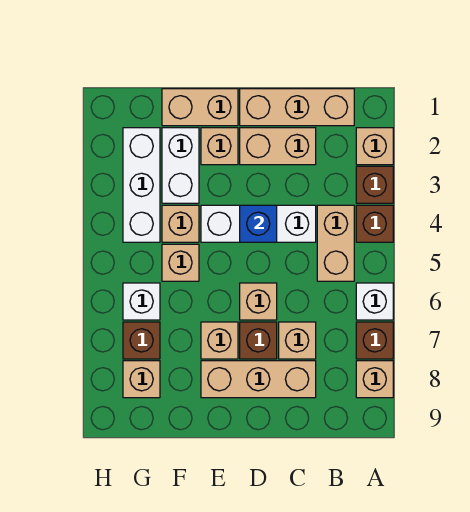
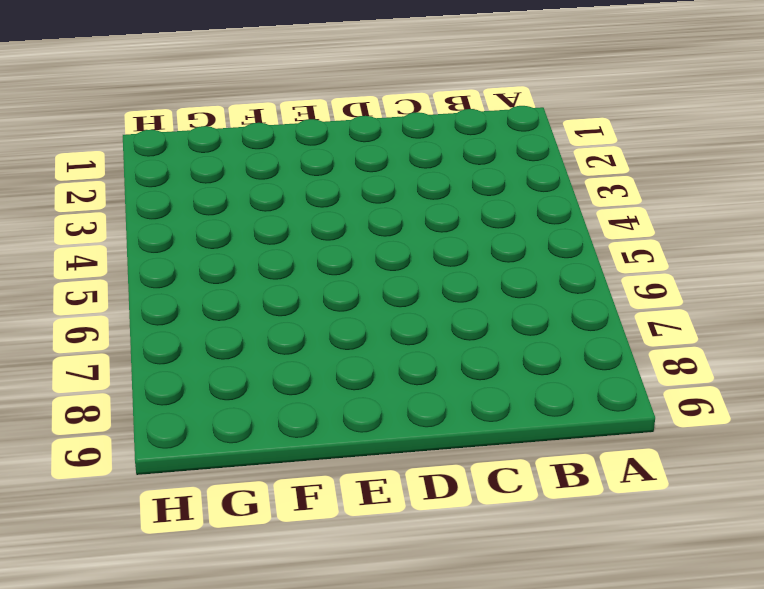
none -> tan brick A2 level 1
none -> brown brick A3 level 1
none -> brown brick A4 level 1

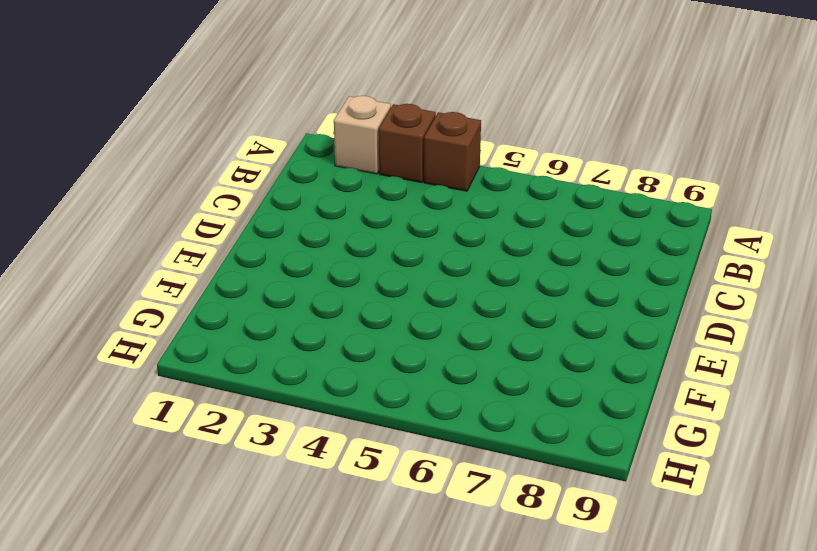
none -> white brick A6 level 1
none -> brown brick A7 level 1
none -> tan brick A8 level 1

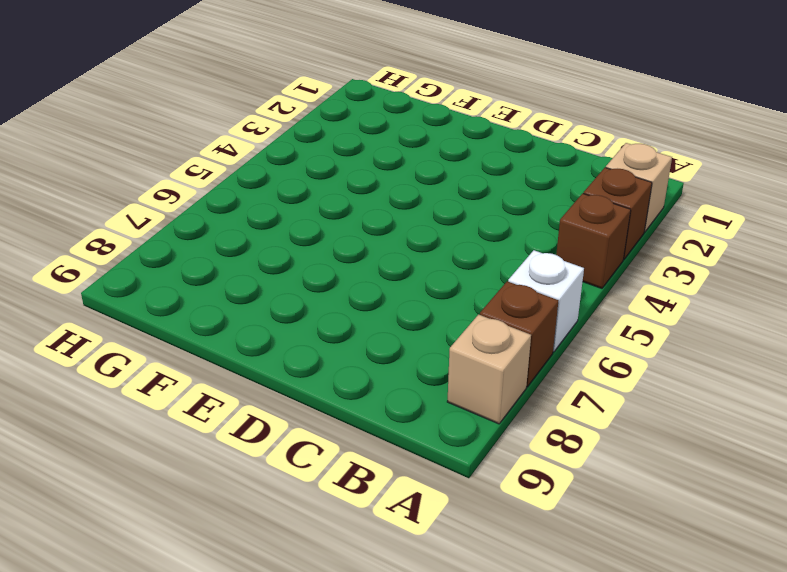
none -> tan brick B1:D1 level 1
none -> tan brick B4:B5 level 1
none -> tan brick C2:D2 level 1

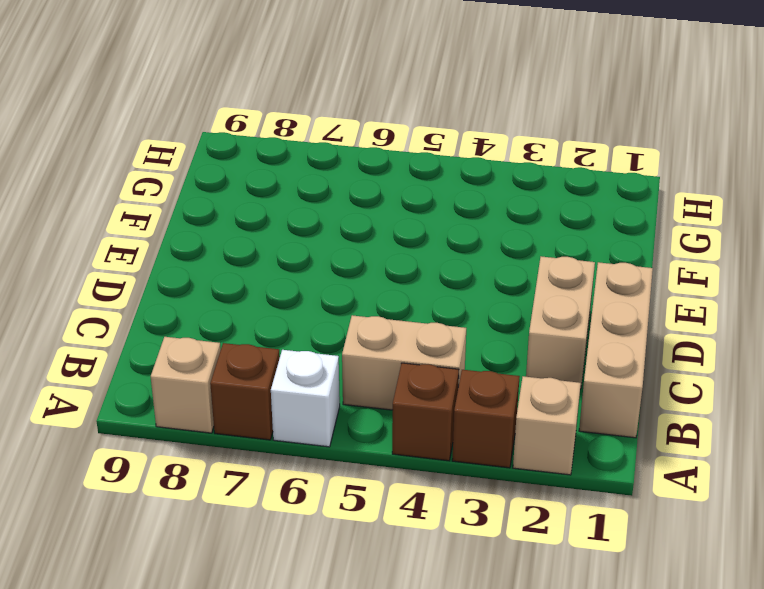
none -> white brick C4:E4 level 1
none -> tan brick C7 level 1
none -> tan brick C8:E8 level 1

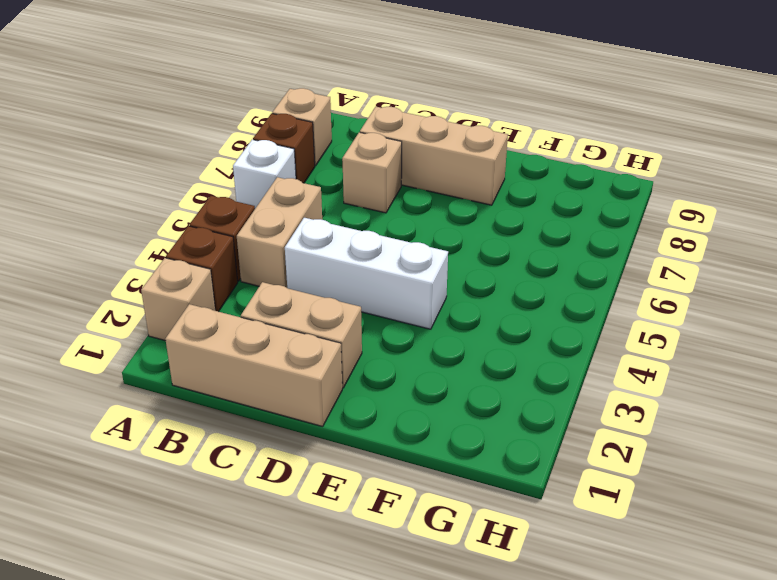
none -> tan brick D6 level 1
none -> brown brick D7 level 1
none -> tan brick E1:F1 level 1

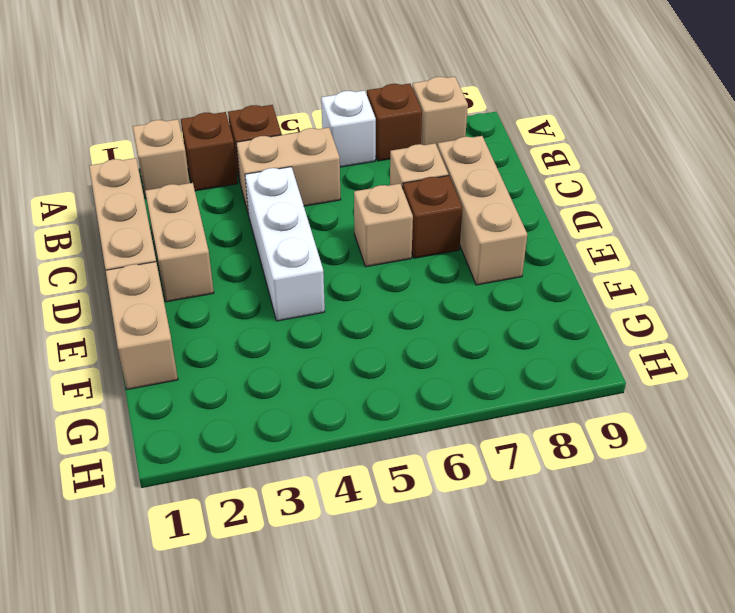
none -> tan brick E2 level 1
none -> tan brick E7 level 1
none -> white brick F2:F3 level 1

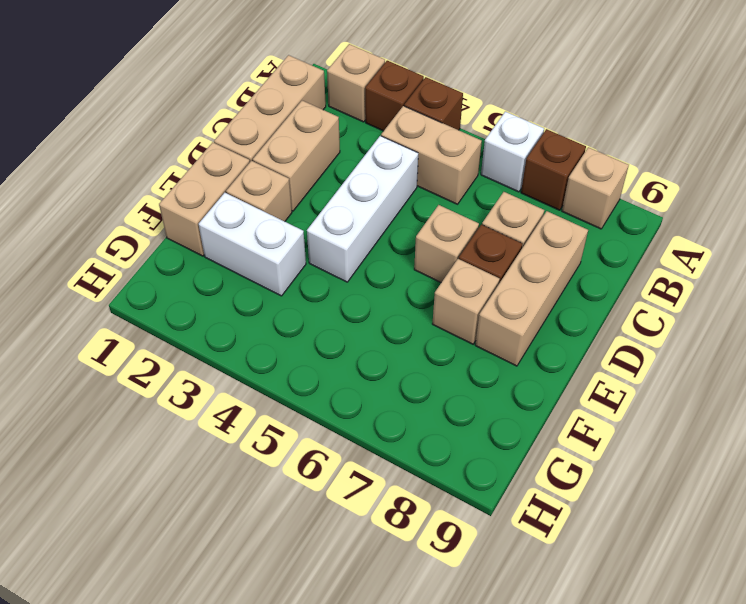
none -> tan brick F4 level 1
none -> tan brick F5 level 1
none -> white brick G2:G4 level 1

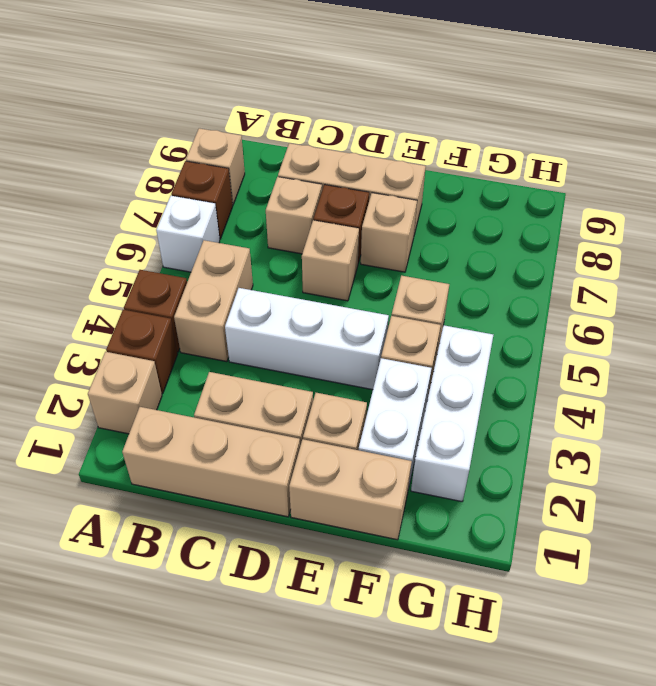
none -> white brick G6 level 1
none -> brown brick G7 level 1
none -> tan brick G8 level 1

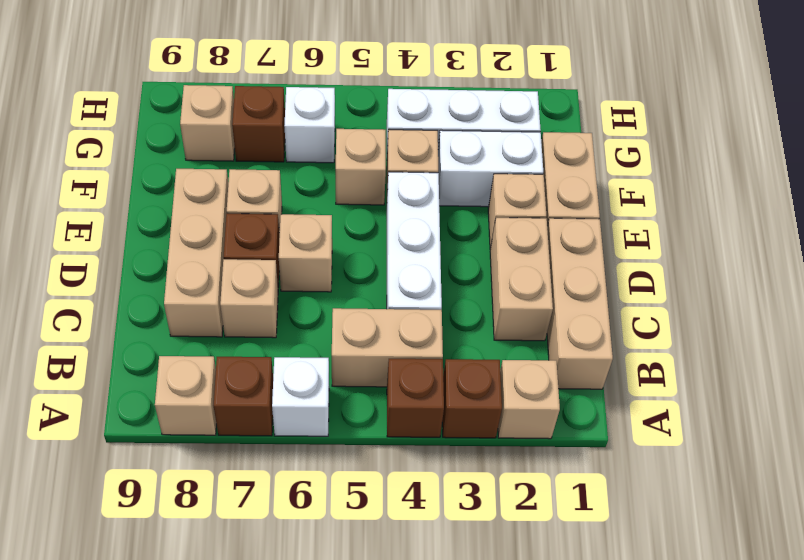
none -> blue brick D4 level 2

